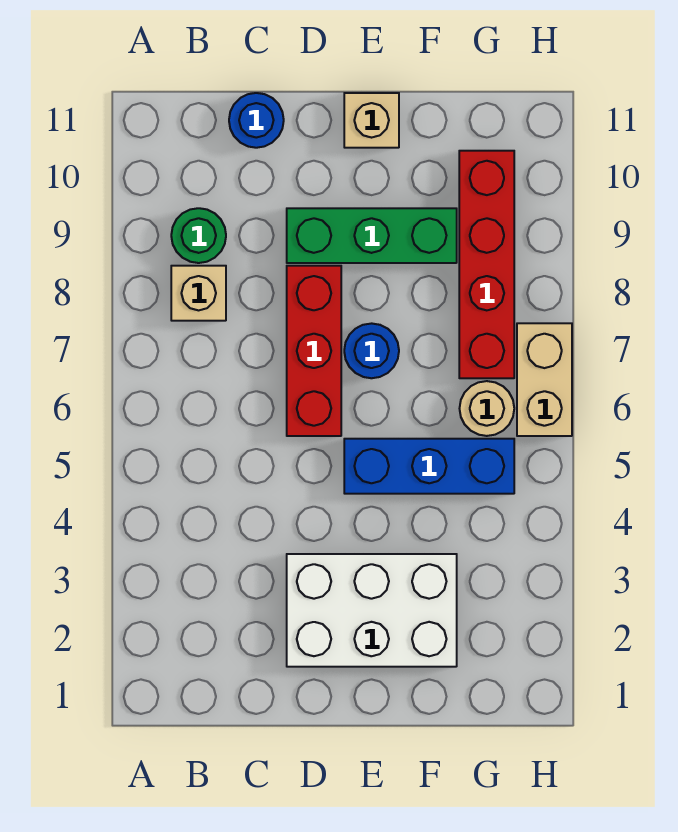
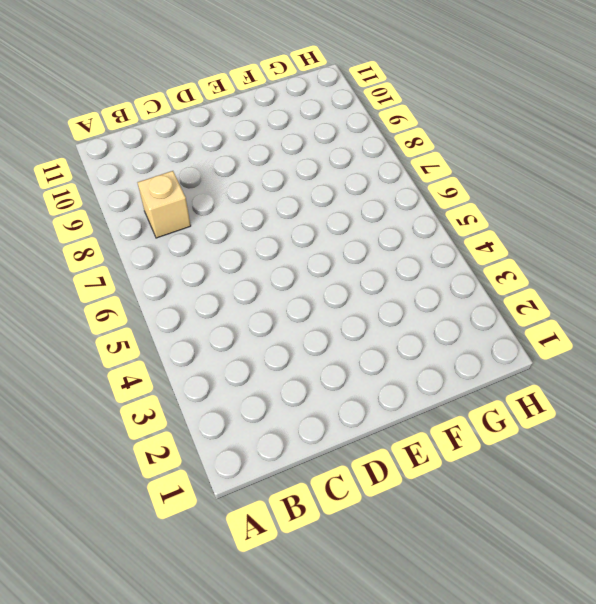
none -> green round brick B9 level 1
none -> blue round brick C11 level 1
none -> white brick D2:F3 level 1

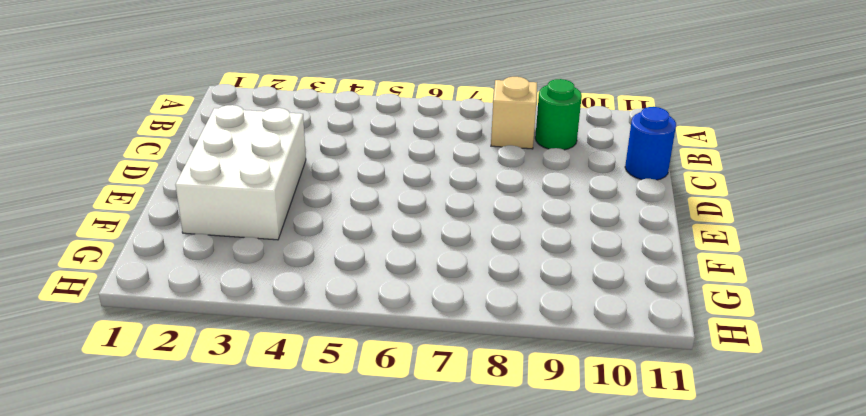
none -> red brick D6:D8 level 1
none -> green brick D9:F9 level 1
none -> blue brick E5:G5 level 1

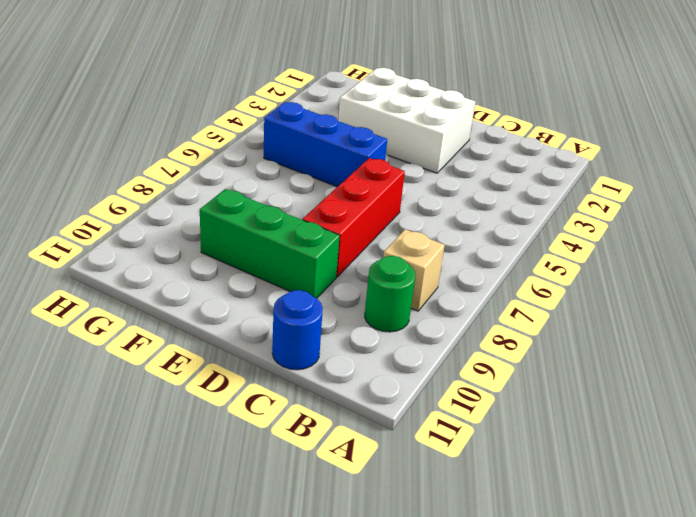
none -> blue round brick E7 level 1
none -> tan brick E11 level 1
none -> tan round brick G6 level 1

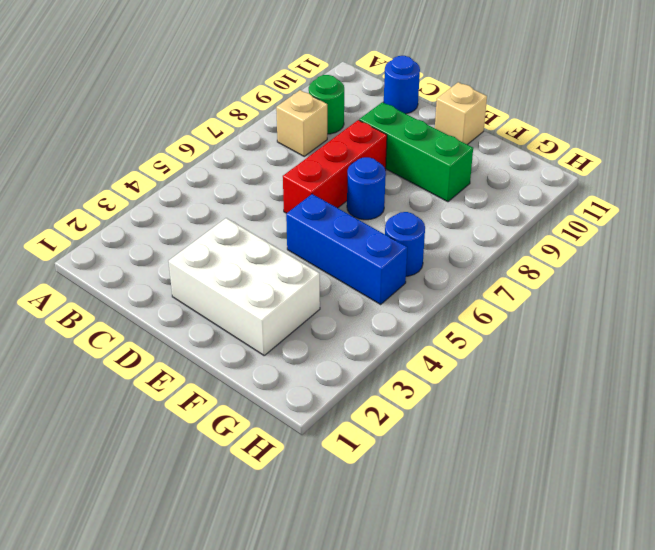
blue round brick G6 level 1 -> tan round brick G6 level 1
none -> red brick G7:G10 level 1
none -> tan brick H6:H7 level 1

